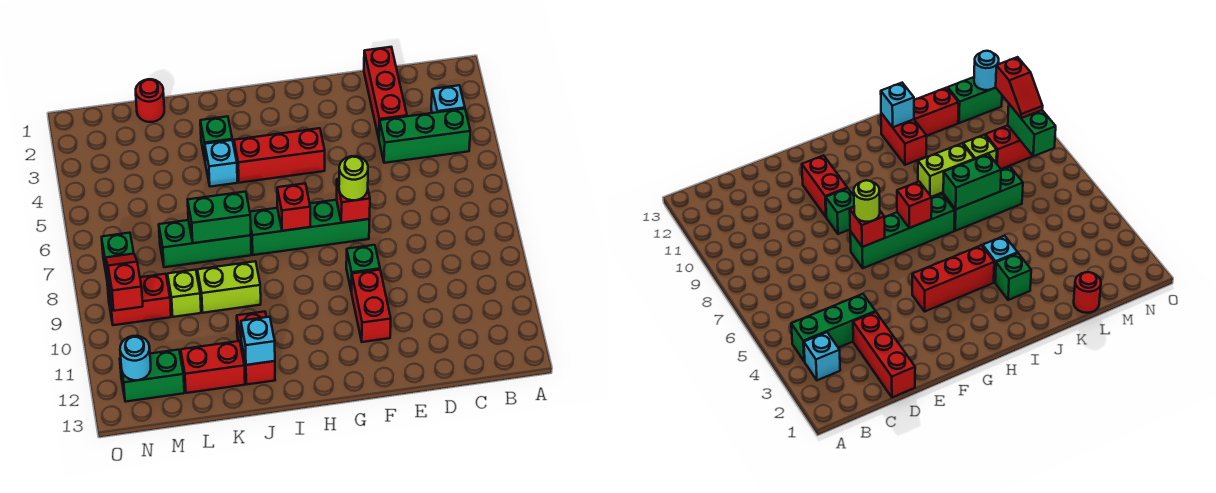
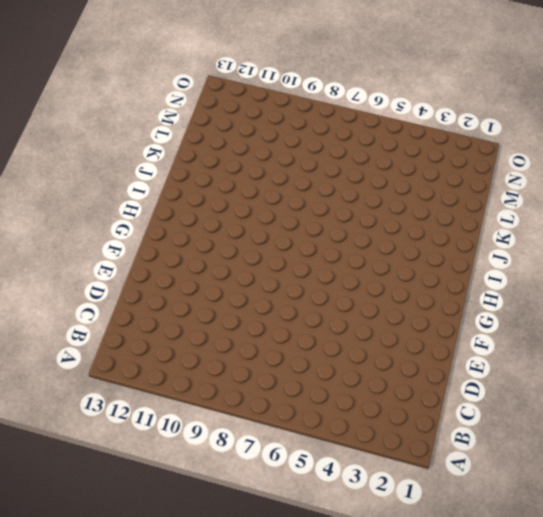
none -> cyan brick B3 level 1
none -> green brick B4:D4 level 1
none -> red brick D1:D3 level 1

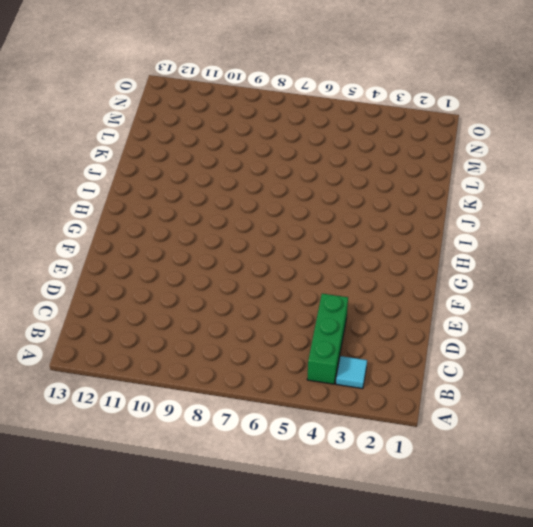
cyan tile B3 level 1 -> cyan brick B3 level 1
none -> red brick D1:D3 level 1
none -> green brick F7:I7 level 1
none -> green brick F9 level 1

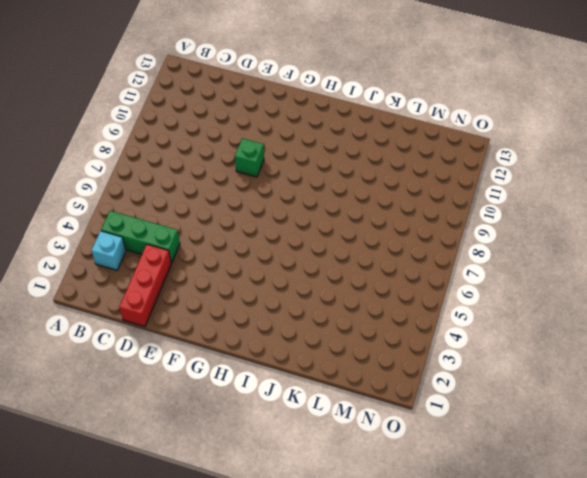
none -> green brick F7:I7 level 1
none -> red brick F10:F11 level 1
none -> red brick G4:I4 level 1

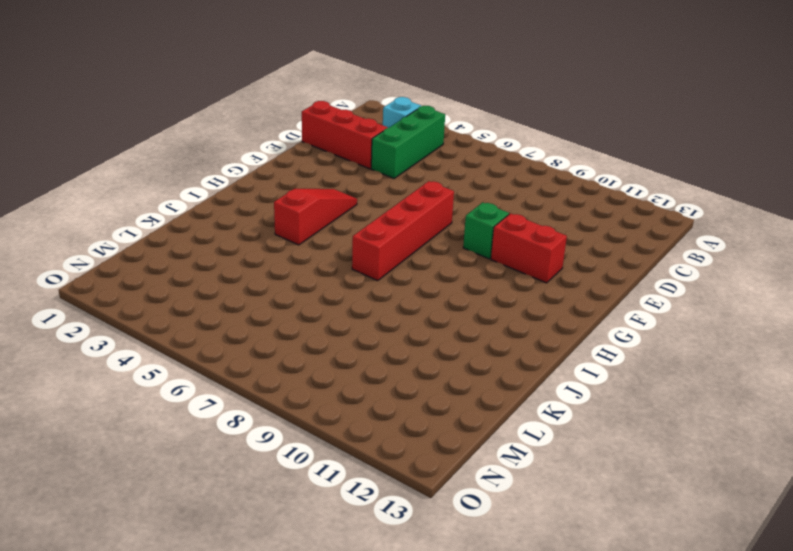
red brick F7:I7 level 1 -> green brick F7:I7 level 1
red slope G4:I4 level 1 top I -> red brick G4:I4 level 1
none -> green brick J3 level 1
none -> cyan brick J4 level 1
none -> green brick J7:L7 level 1

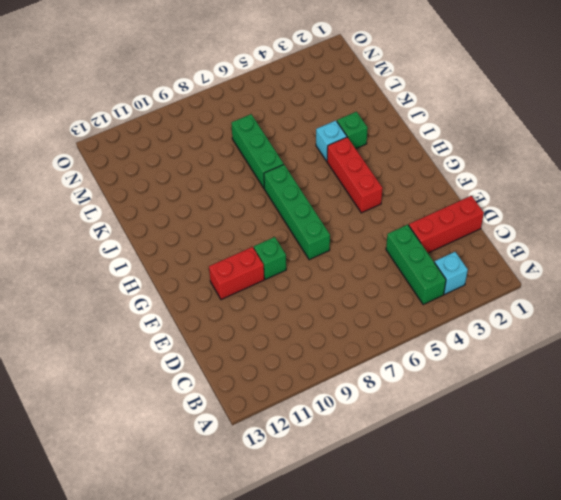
none -> lime brick J9:K9 level 1
none -> red brick J11:J12 level 1
none -> red brick K12:L12 level 1

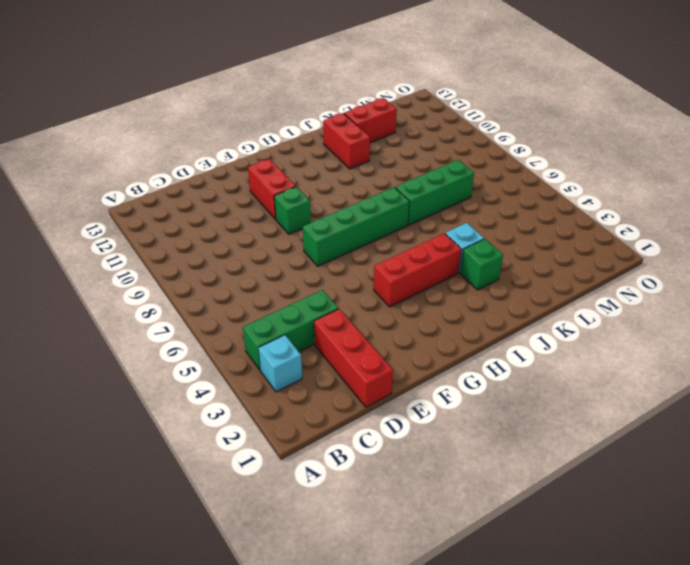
none -> lime brick J9:K9 level 1
none -> red round brick L1 level 1
none -> lime brick L9 level 1

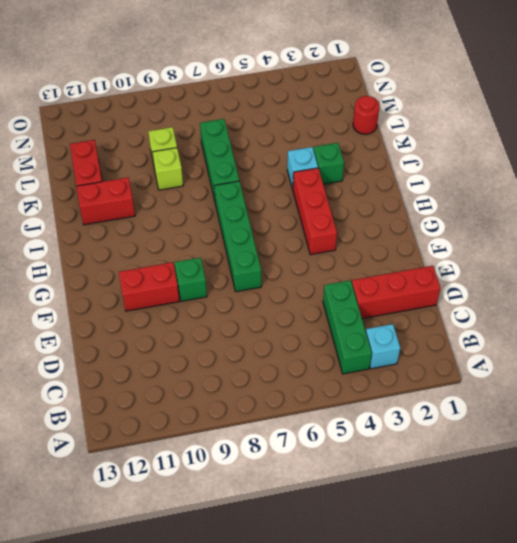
lime brick K9 level 1 -> lime brick J9:K9 level 1
none -> red brick M9:N9 level 1
none -> green brick M12:N12 level 1
none -> red brick F7 level 2

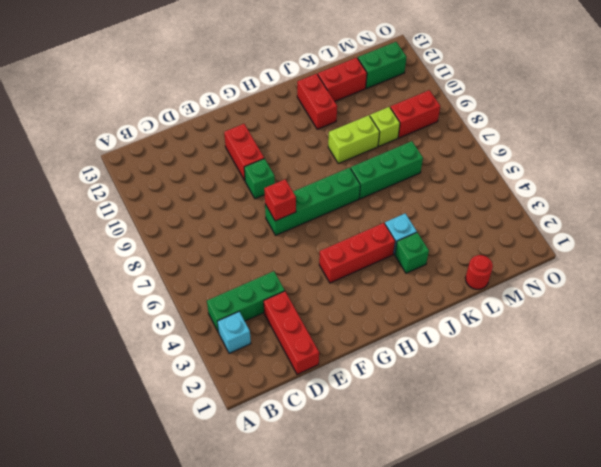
none -> red brick H7 level 2
none -> green brick J7:K7 level 2
none -> cyan brick J12 level 2

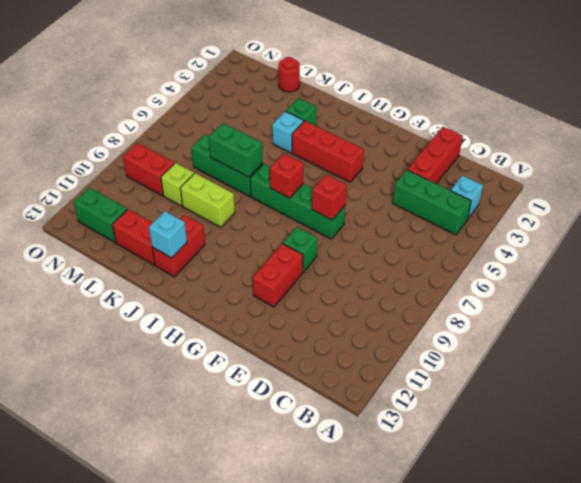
none -> green brick N8:N9 level 2
none -> cyan round brick N12 level 2
none -> lime round brick F7 level 3

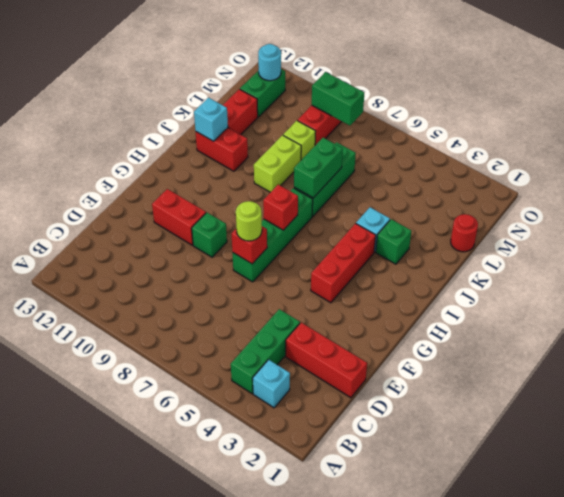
none -> red slope N9:N10 level 3 top 10

